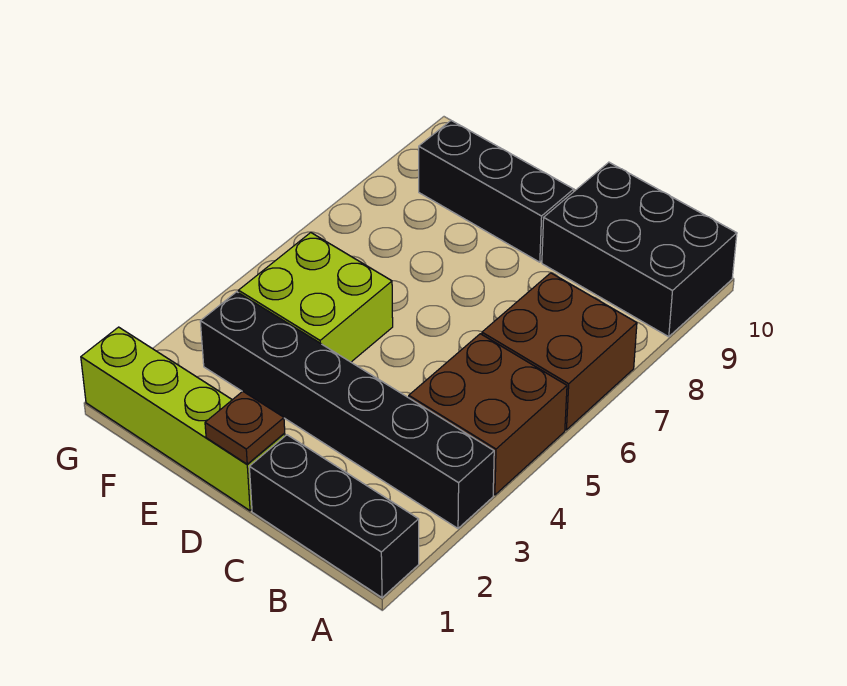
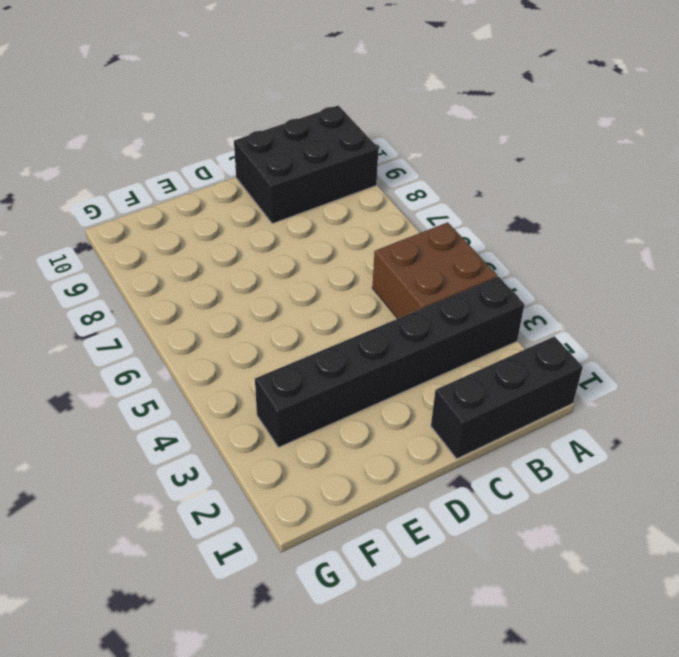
none -> brown brick A6:B7 level 1
none -> lime brick D1:G1 level 1

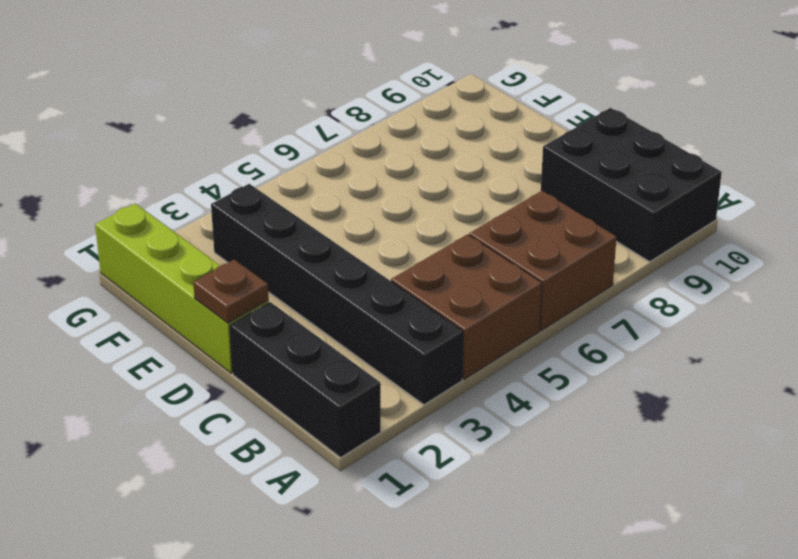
none -> black brick D9:F9 level 1
none -> lime brick E4:F5 level 1

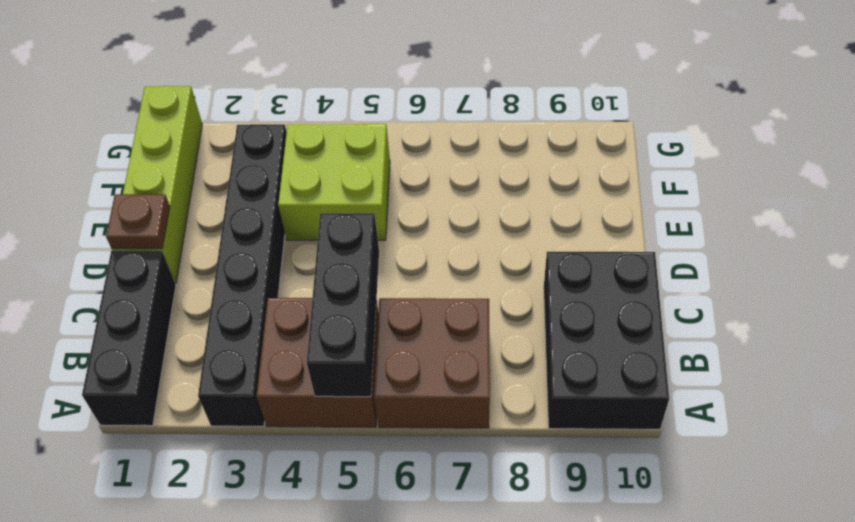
black brick A5:C5 level 2 -> black brick D9:F9 level 1

